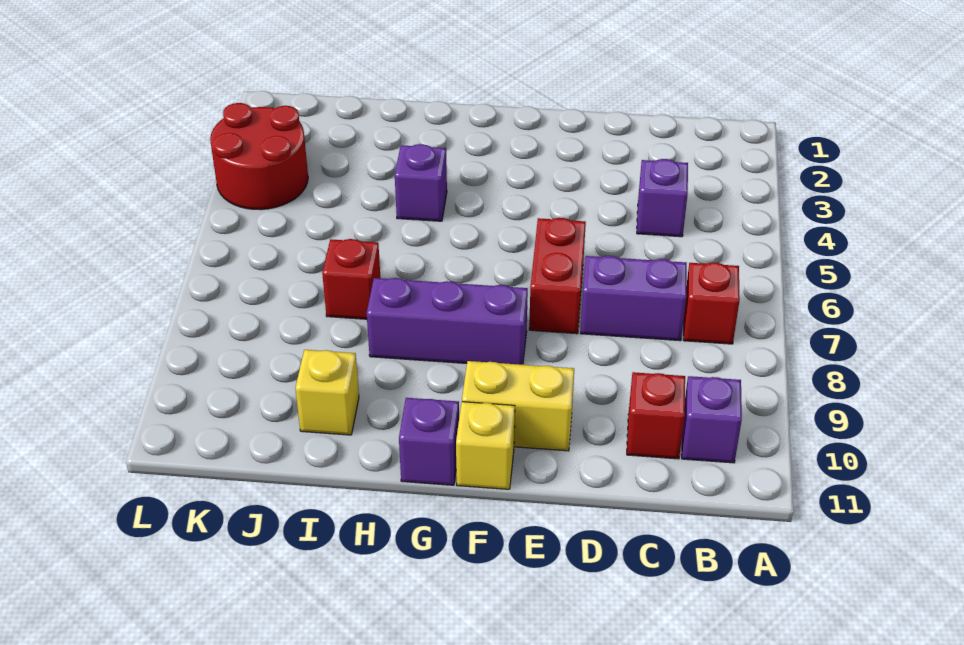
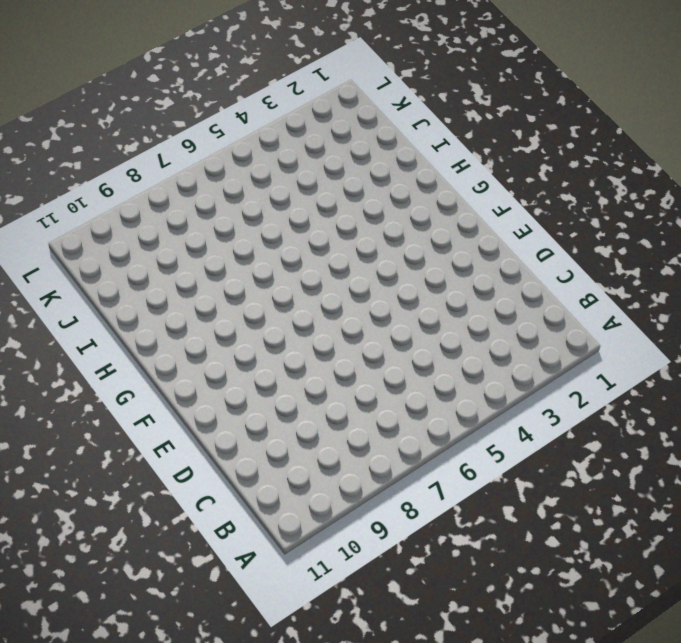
none -> red brick B7 level 1
none -> purple brick B10 level 1
none -> purple brick C4 level 1

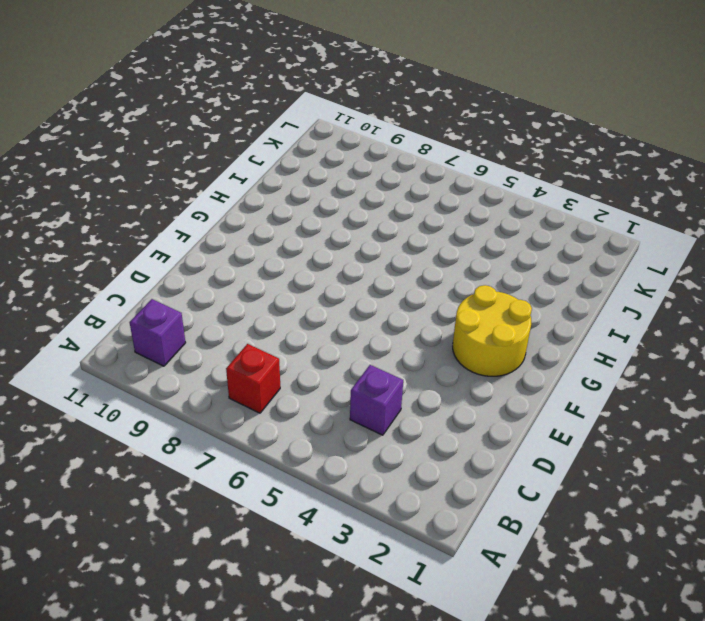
yellow round brick F2:G3 level 1 -> none
none -> purple brick C7:D7 level 1
none -> red brick C10 level 1
none -> red brick E6:E7 level 1

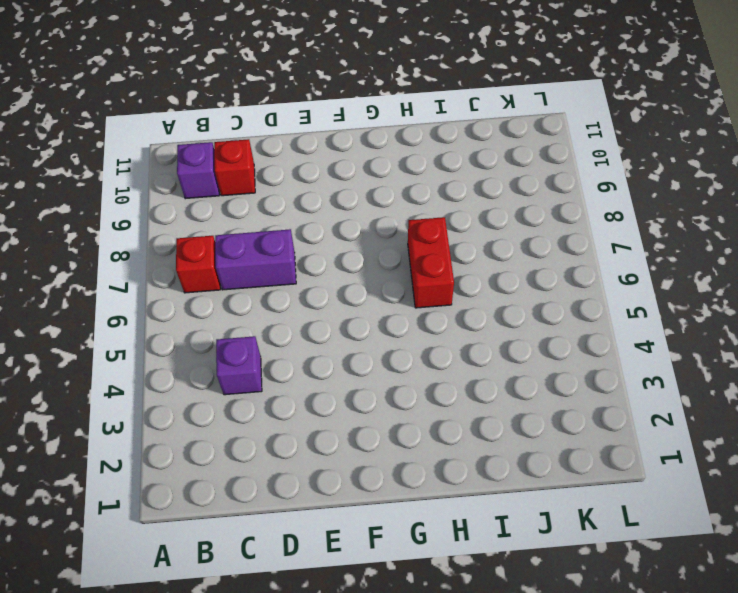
red brick H6:H7 level 1 -> red brick E6:E7 level 1
none -> yellow brick E10:F10 level 1
none -> purple brick F8:H8 level 1
none -> yellow brick F11 level 1

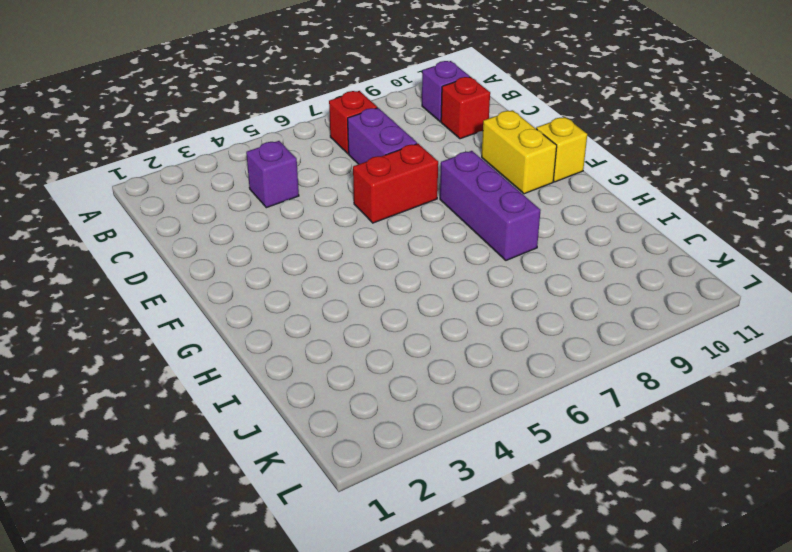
none -> purple brick G11 level 1
none -> purple brick H4 level 1
none -> red brick I7 level 1

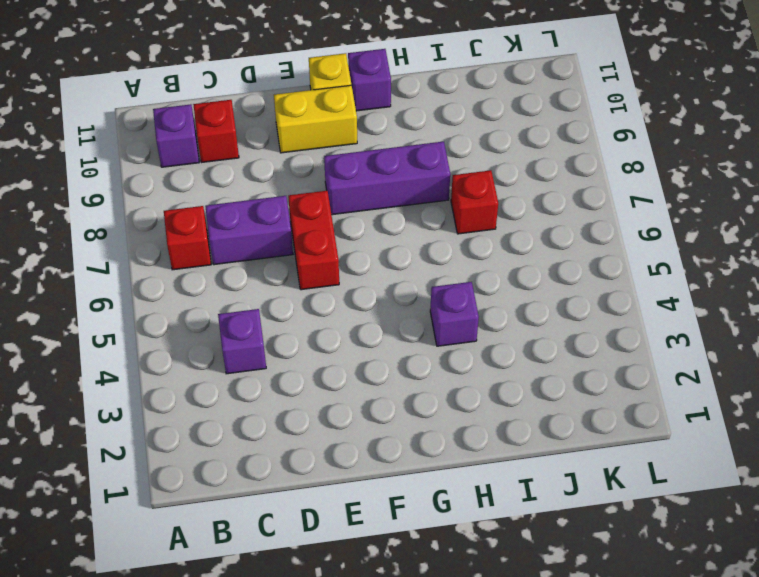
none -> yellow brick I10 level 1
none -> red round brick K3:L4 level 1

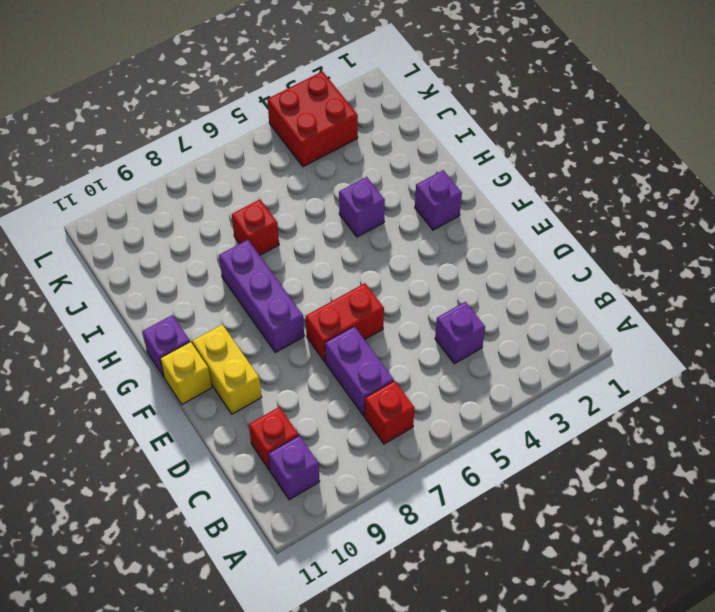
purple brick G2 level 1 -> none
red brick K3:L4 level 1 -> red round brick K3:L4 level 1
none -> yellow brick I10 level 1

